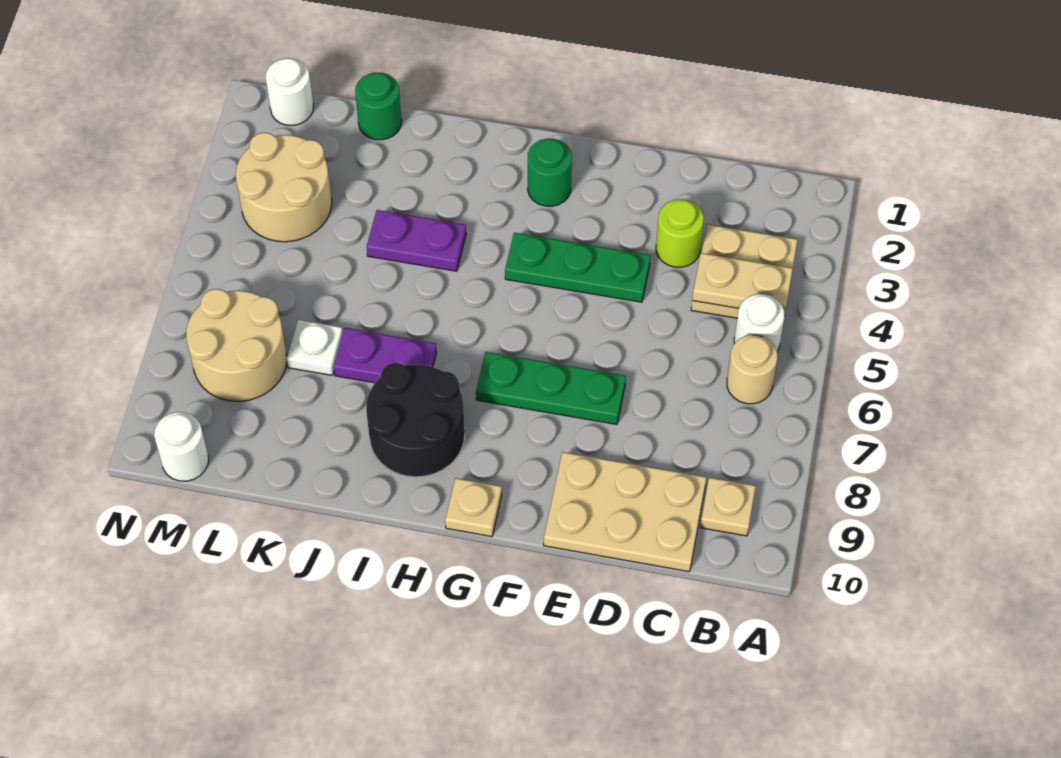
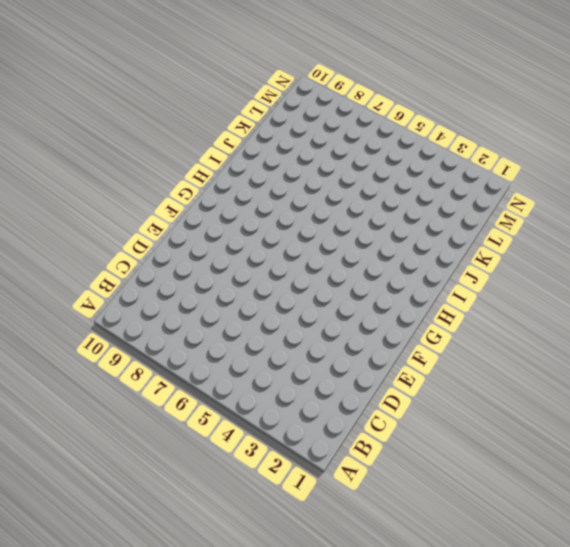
none -> tan plate B3:C4 level 1
none -> white round brick B5 level 1
none -> tan round brick B6 level 1

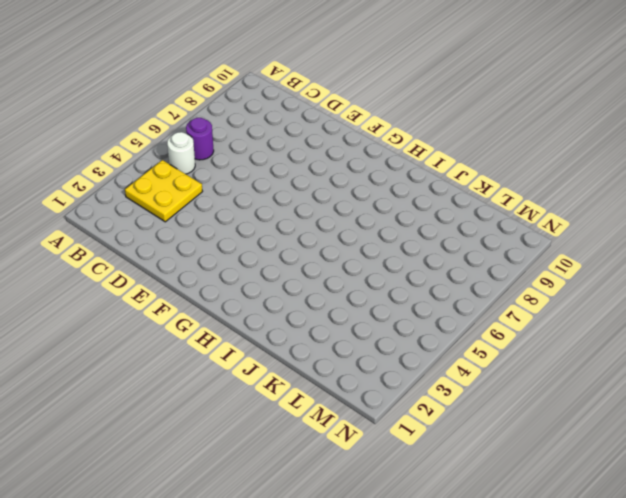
yellow plate B3:C4 level 1 -> tan plate B3:C4 level 1
purple round brick B6 level 1 -> tan round brick B6 level 1
none -> tan plate B9 level 1
none -> tan plate C9:E10 level 1
none -> lime round brick D3 level 1

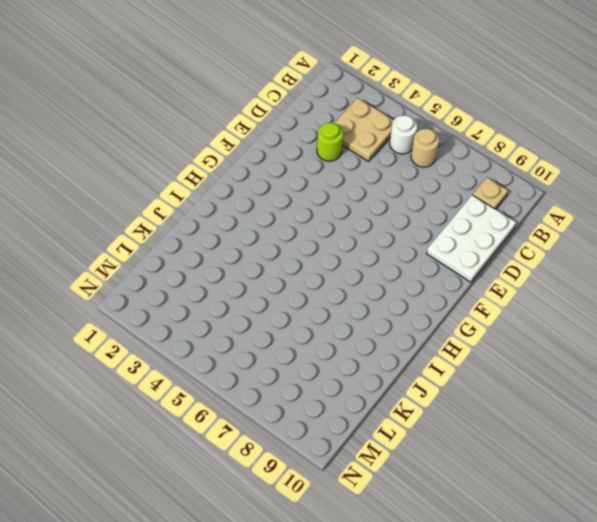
white plate C9:E10 level 1 -> tan plate C9:E10 level 1
none -> green plate E4:G4 level 1
none -> green plate E7:G7 level 1
none -> green round brick G2 level 1

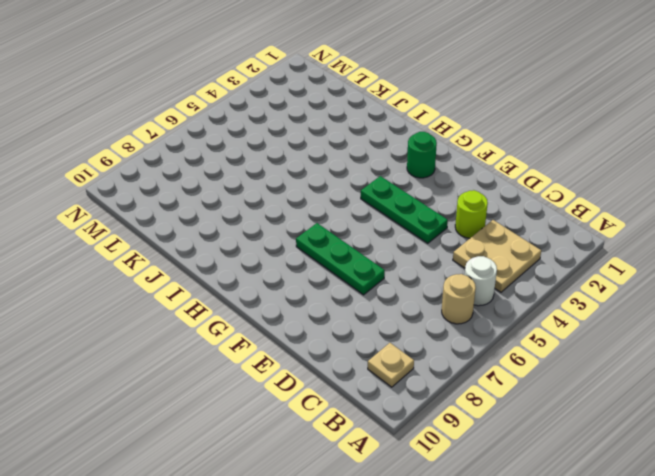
none -> tan plate C9:E10 level 1
none -> tan plate G10 level 1
none -> black round brick H8:I9 level 1

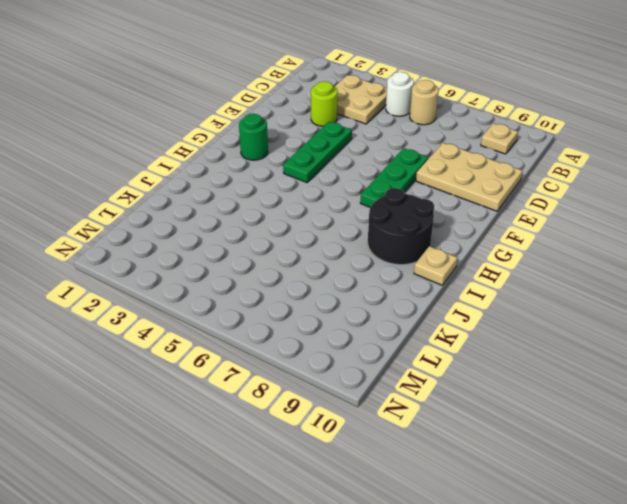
tan plate D8:E10 level 1 -> tan plate C9:E10 level 1
tan plate I10 level 1 -> tan plate G10 level 1
none -> purple plate I4:J4 level 1
none -> purple plate I7:J7 level 1
none -> green round brick K1 level 1

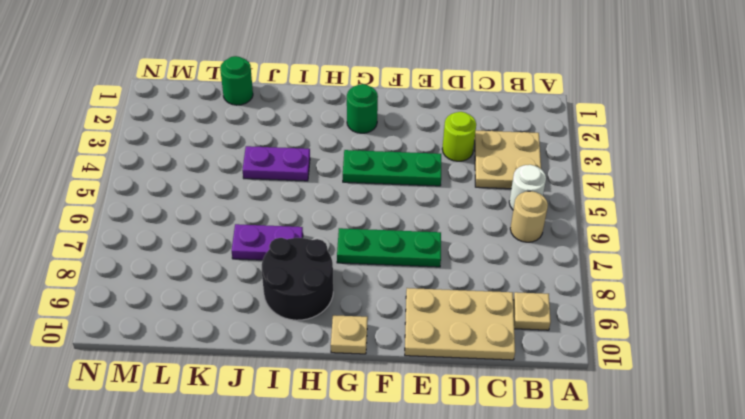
none -> white plate K7 level 1
none -> tan round brick L3:M4 level 1
none -> tan round brick L7:M8 level 1

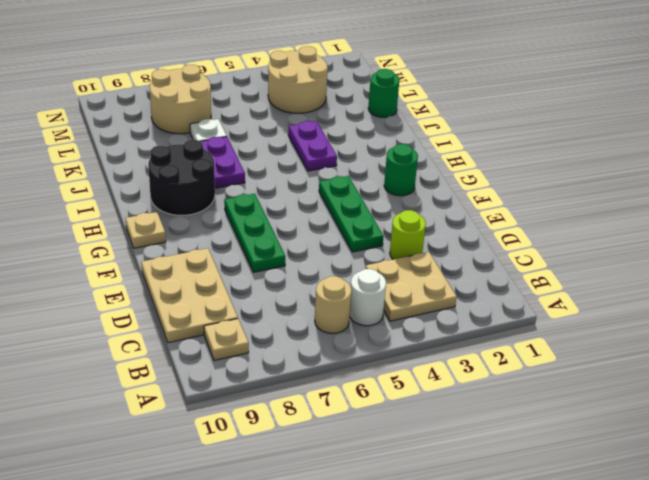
none -> white round brick M1 level 1
none -> white round brick M10 level 1
none -> tan plate B4:C4 level 2

